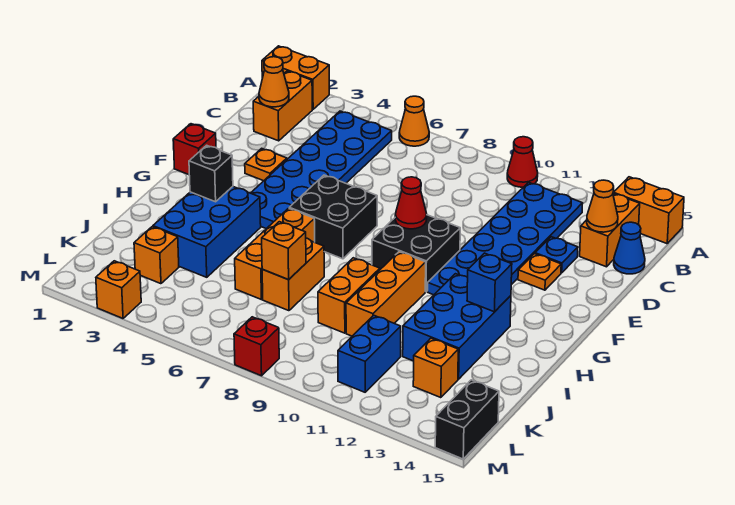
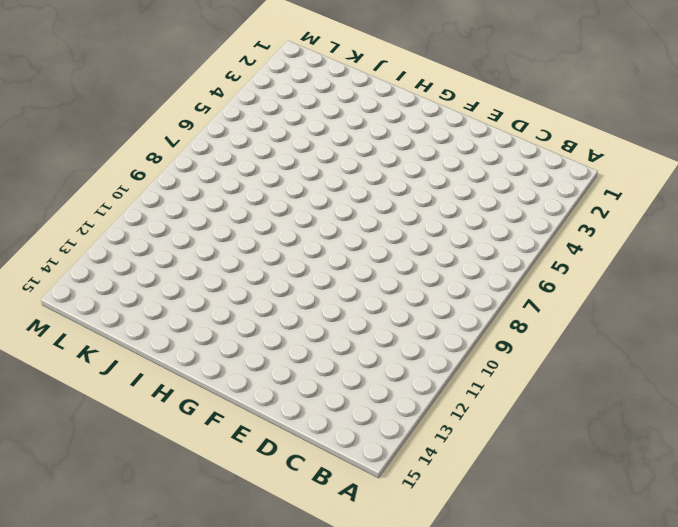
none -> orange brick A1:A2 level 1
none -> orange cone A6 level 1
none -> red cone A10 level 1
none -> orange brick A14:A15 level 1

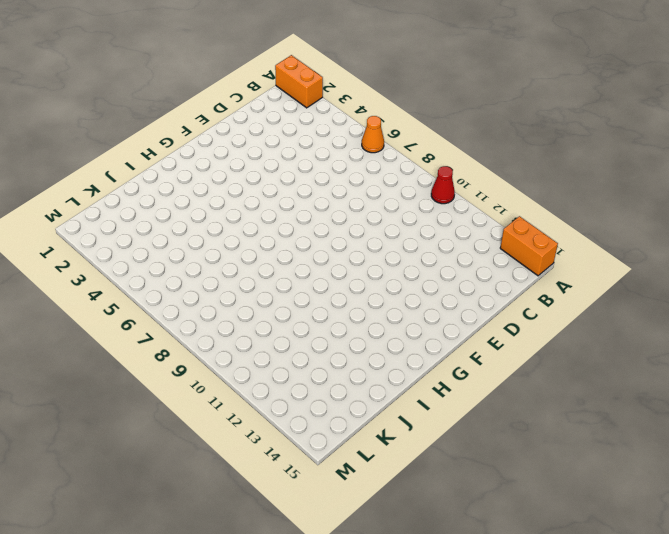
none -> orange brick B2:C2 level 1
none -> blue plate B4:G5 level 1
none -> blue plate B11:G12 level 1
none -> orange brick B14:C14 level 1

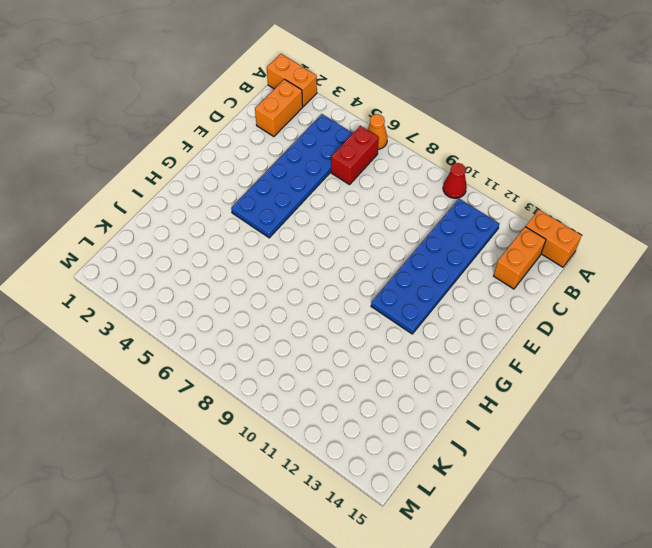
red brick B6:C6 level 1 -> none
none -> blue cone C15 level 1
none -> blue plate D13 level 1
none -> orange plate E3 level 1
none -> orange plate E13 level 1

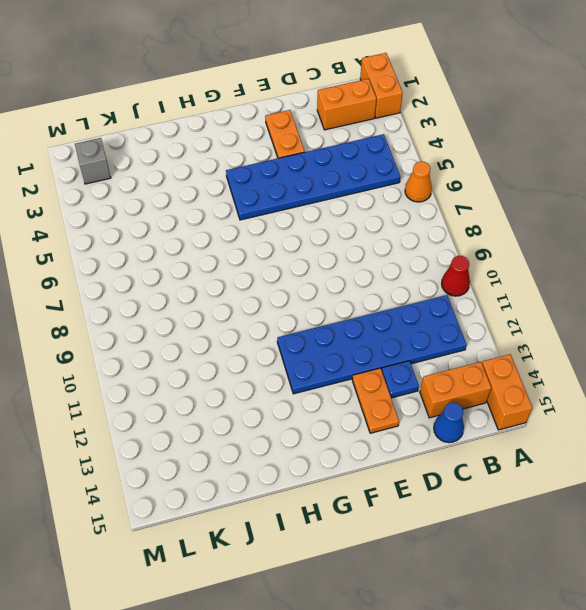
orange plate E2:E3 level 1 -> orange plate E3 level 1
orange plate E13:E14 level 1 -> orange plate E13 level 1
grey brick L2 level 1 -> none
none -> red brick F1 level 1
none -> black brick F6:G7 level 1
none -> black brick F9:G10 level 1
none -> blue brick H3:J4 level 1

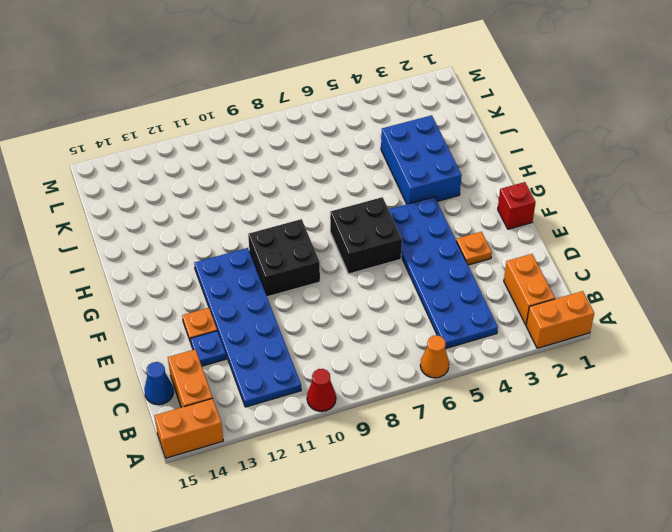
none -> orange brick H6:J6 level 1
none -> orange brick H10:J10 level 1
none -> blue brick H12:J13 level 1
none -> orange brick I7:J7 level 1

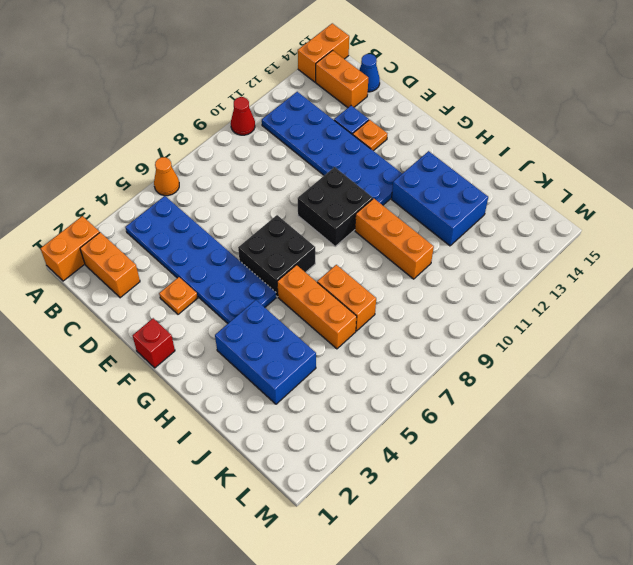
none -> orange brick I9:J9 level 1
none -> orange brick K3 level 1
none -> blue brick K11:L11 level 1
none -> orange brick K13 level 1

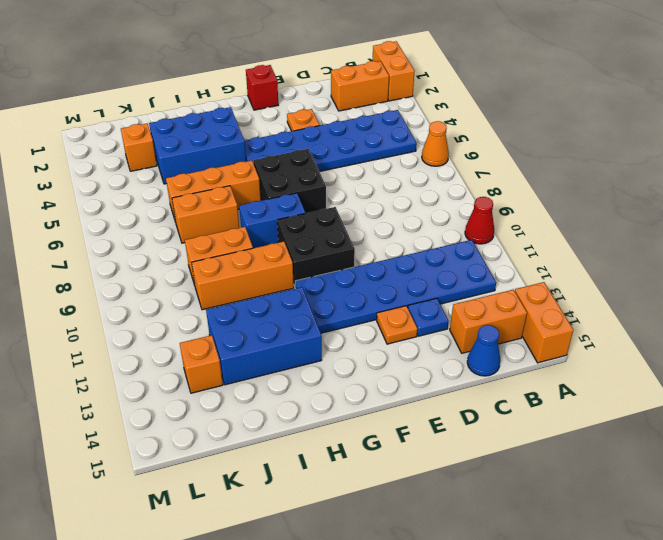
blue brick G8:H8 level 1 -> blue brick K11:L11 level 1
none -> black brick L15:M15 level 1
none -> orange brick M3 level 1
none -> red brick M8 level 1
none -> orange cone C2 level 2

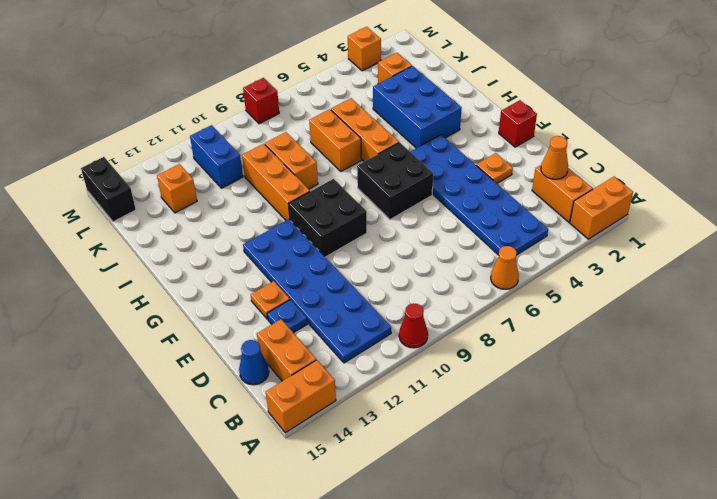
none -> blue brick H12:J13 level 1
none -> orange cone C14 level 2
none -> red cone F9 level 2
none -> black brick H3 level 2

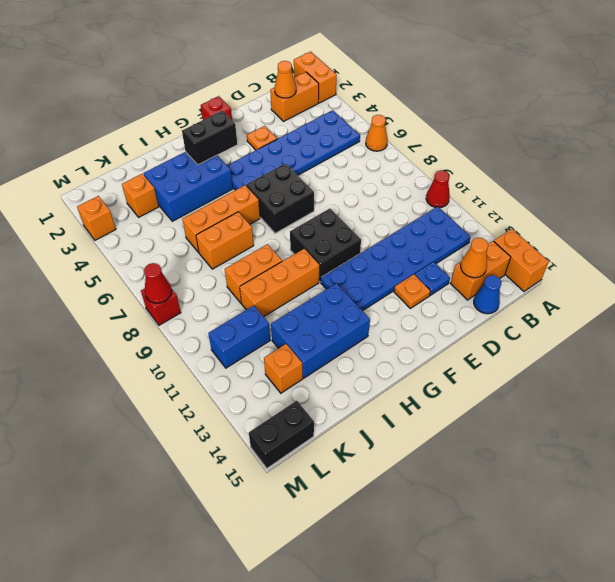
black brick G3:H3 level 2 -> black brick H3 level 2
red cone M8 level 2 -> red cone F9 level 2
none -> blue brick H13 level 2
none -> orange brick J7 level 2

